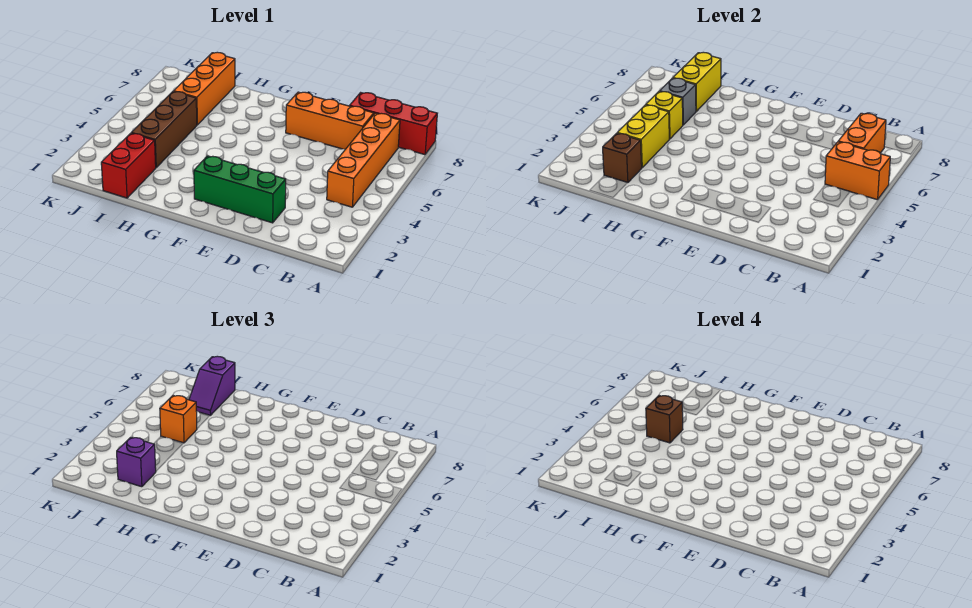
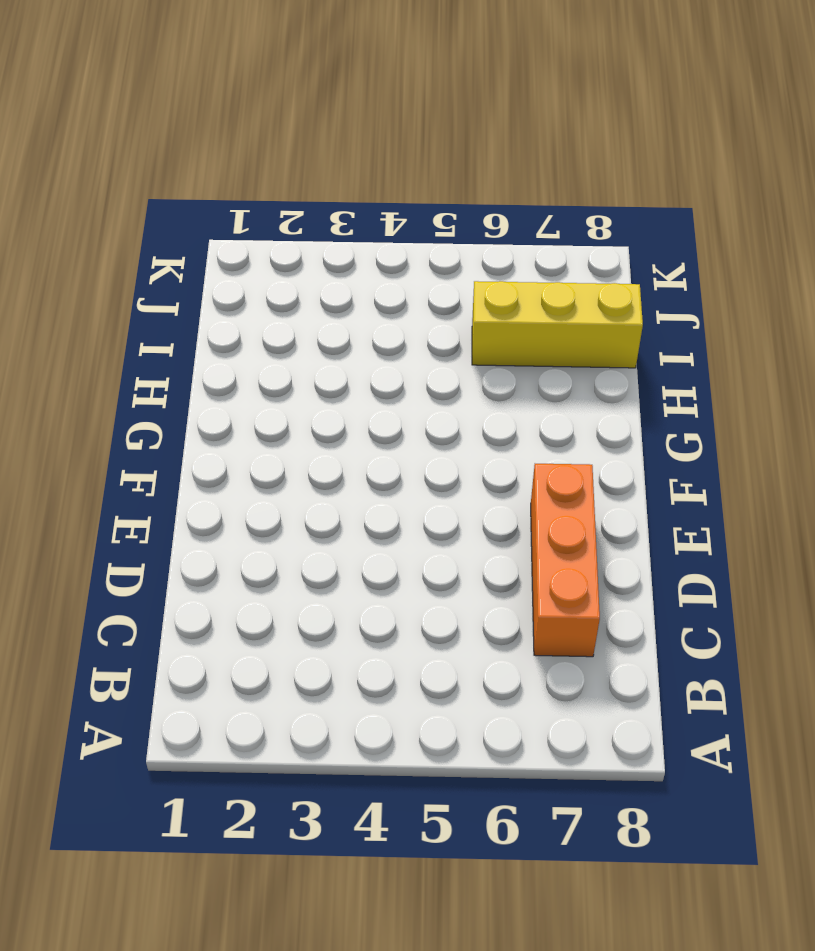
yellow brick I6:I8 level 1 -> orange brick I6:I8 level 1
none -> red brick A8:C8 level 1
none -> orange brick B4:B7 level 1
none -> green brick D2:F2 level 1

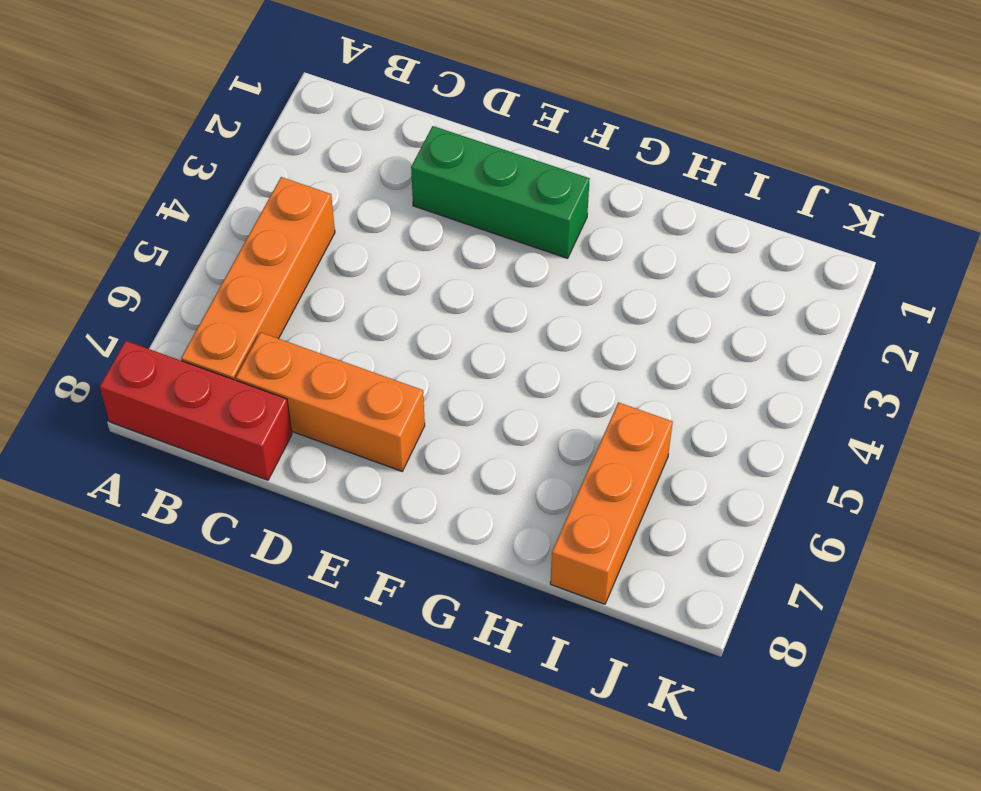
none -> red brick I1:I2 level 1
none -> brown brick I3:I5 level 1
none -> orange brick A5:B5 level 2

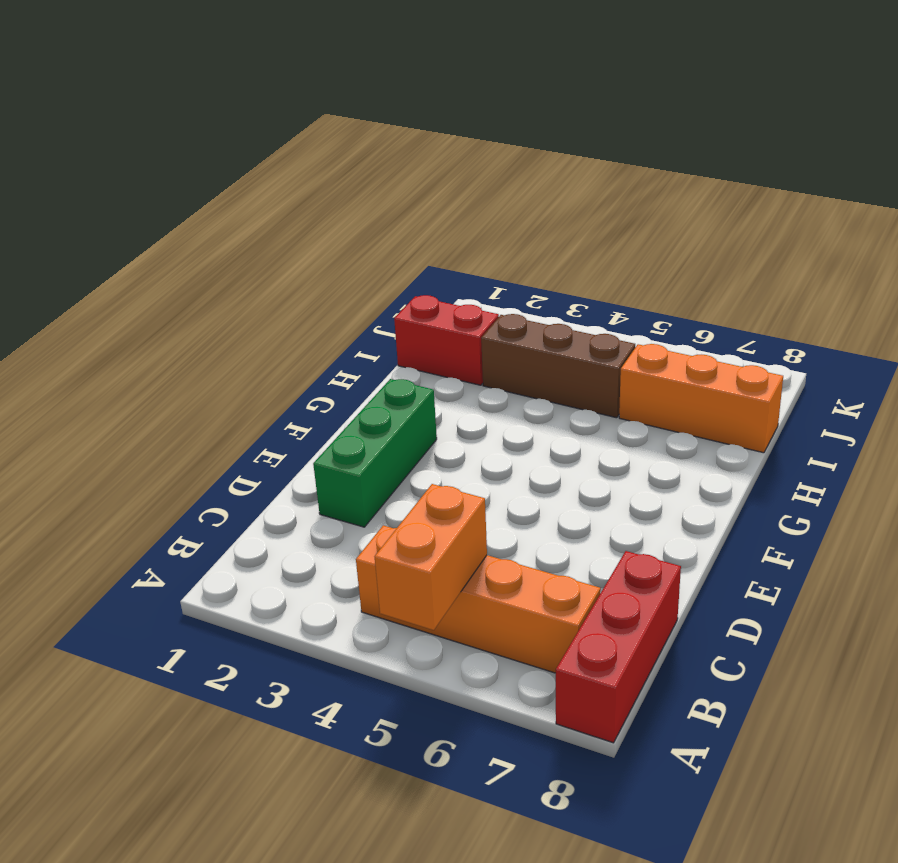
none -> orange brick C7:E7 level 1
none -> orange brick B6:B7 level 2
none -> brown brick I2 level 2

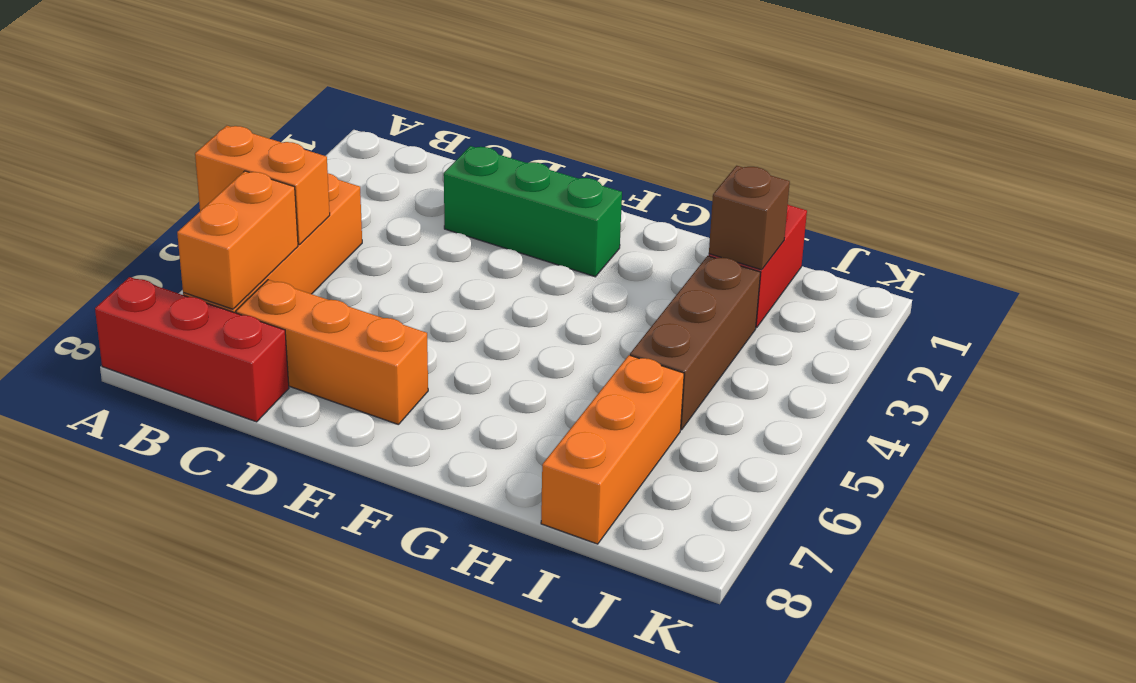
none -> yellow brick I3:I4 level 2
none -> yellow brick I5 level 2
none -> grey brick I6 level 2

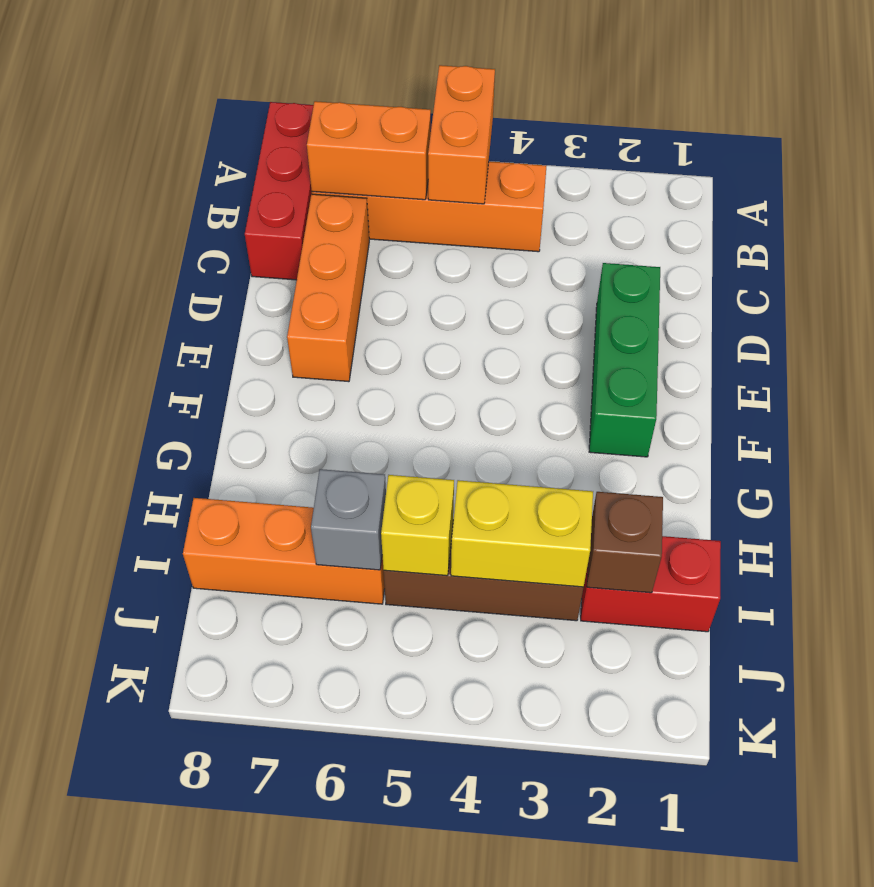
none -> yellow brick I7:I8 level 2
none -> purple brick I2 level 3
none -> orange brick I5 level 3

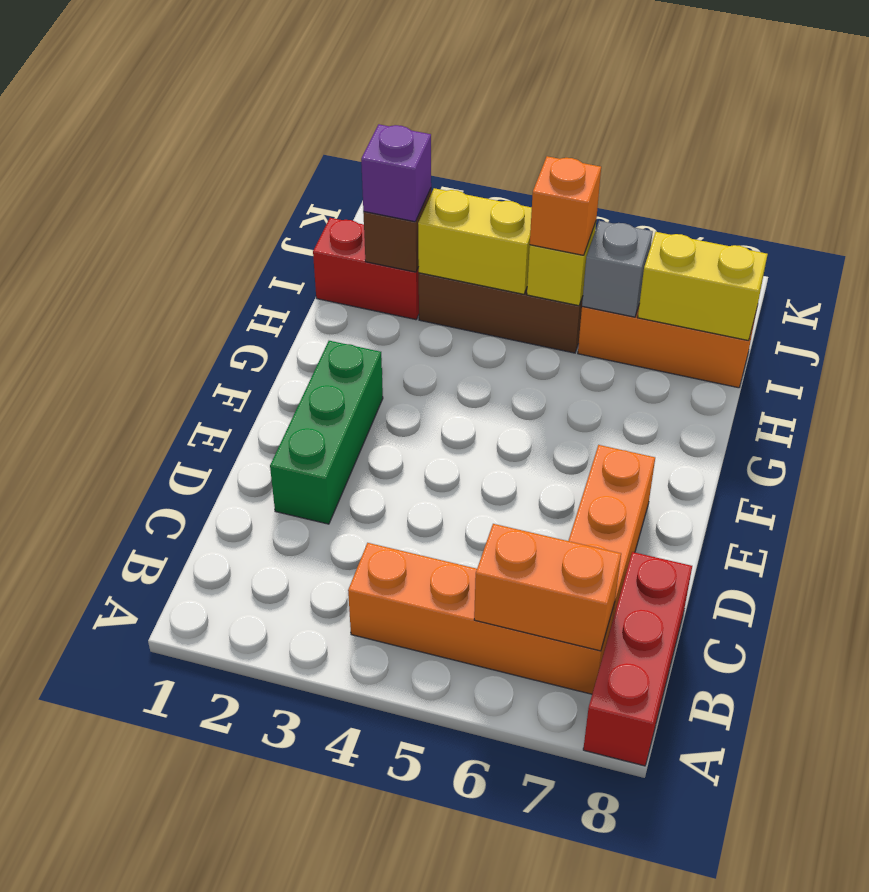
none -> orange brick A5:B5 level 2
none -> purple slope I7:I8 level 3 top 8
none -> brown brick I5 level 4

